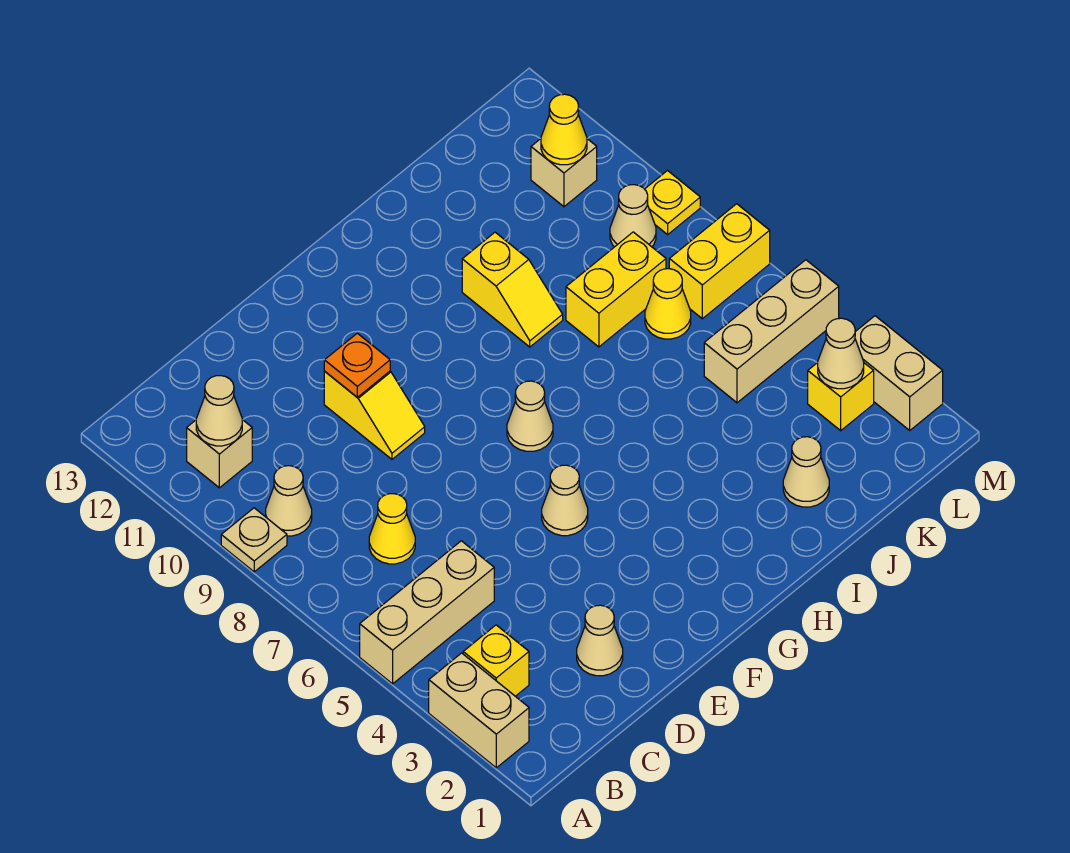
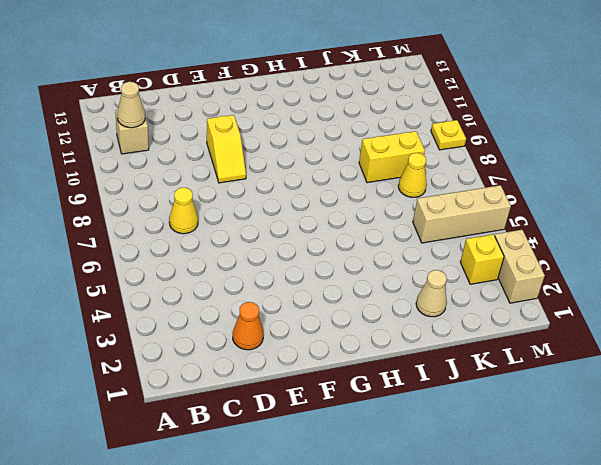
orange cone D2 level 1 -> tan cone D2 level 1
none -> tan brick A2:A3 level 1
none -> tan brick A5:C5 level 1
none -> tan plate A9 level 1

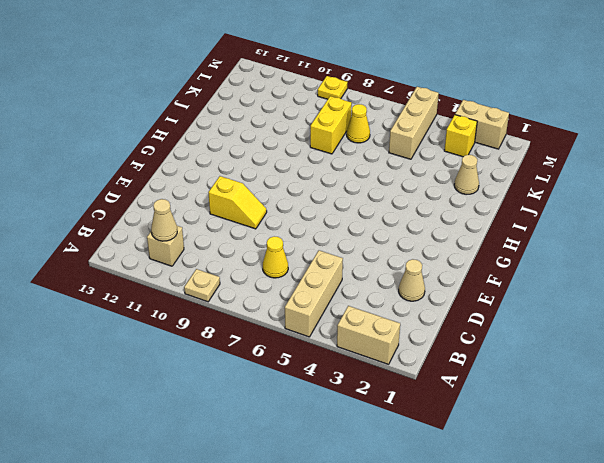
none -> yellow brick B3 level 1
none -> tan cone B9 level 1
none -> tan cone F5 level 1

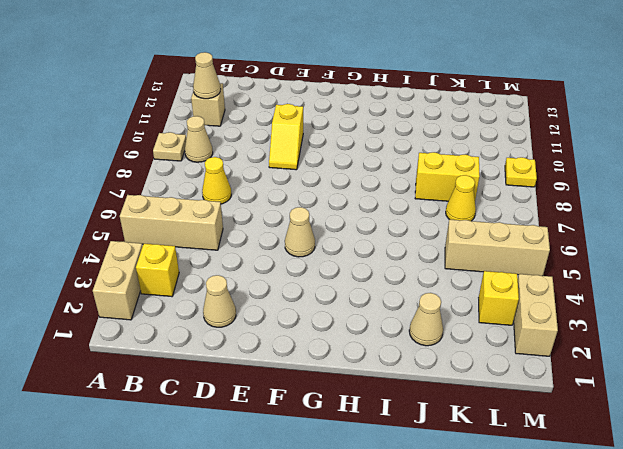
none -> tan cone G7 level 1
none -> yellow slope I9:I10 level 1 top 10
none -> yellow brick L7:M7 level 1

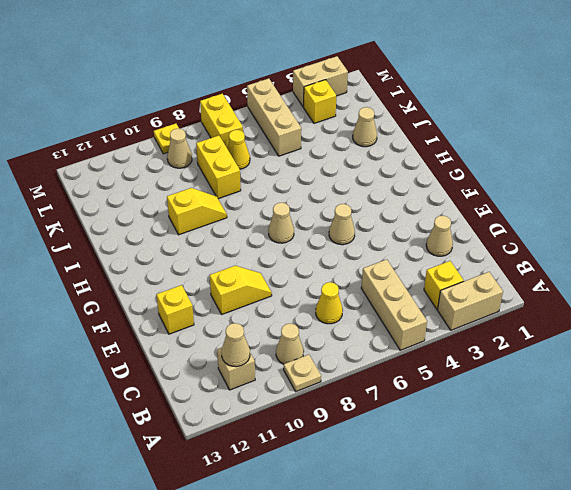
yellow brick E12 level 1 -> none
none -> tan brick L11 level 1
none -> orange plate E10 level 2
none -> tan cone L3 level 2

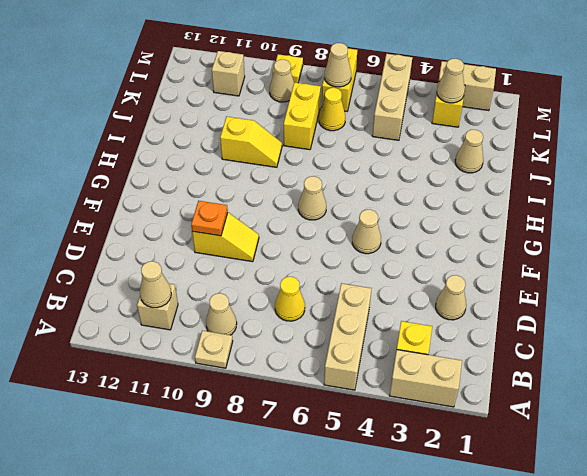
tan cone L7 level 2 -> none
none -> yellow cone L11 level 2

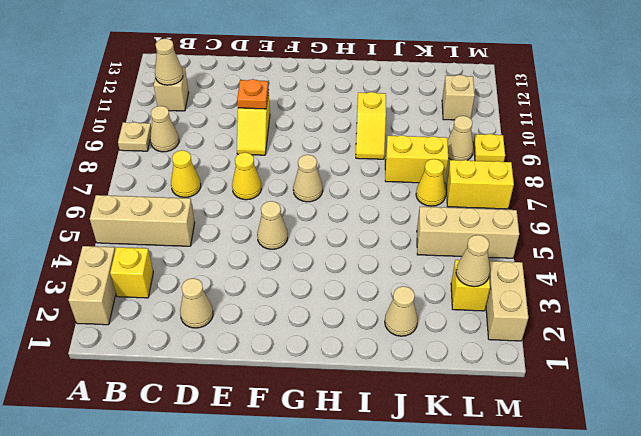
yellow cone E7 level 1 -> yellow cone L11 level 2

